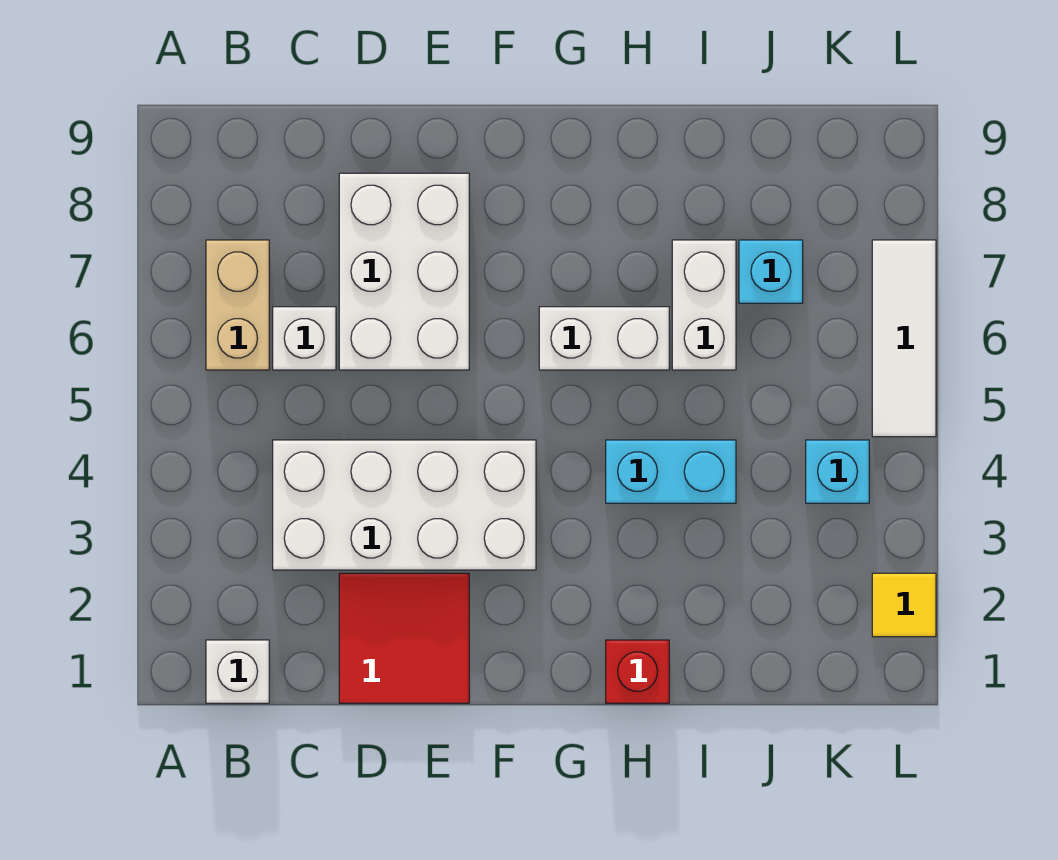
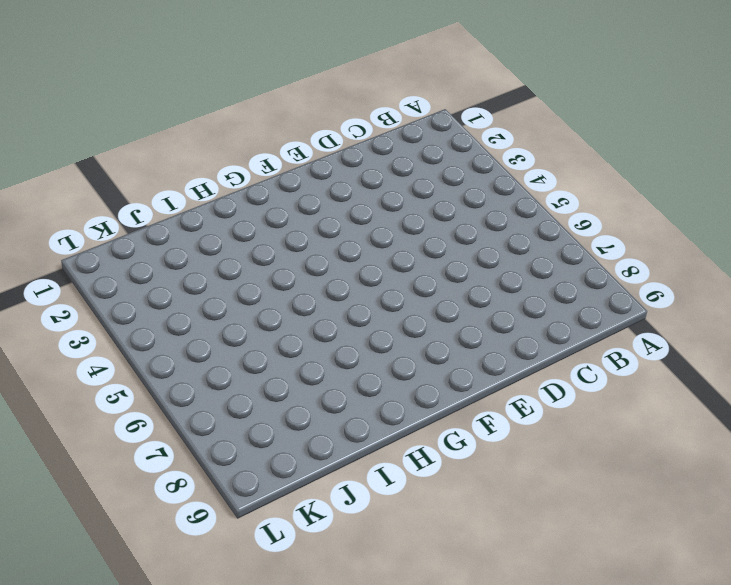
none -> white brick B1 level 1
none -> tan brick B6:B7 level 1
none -> white brick C3:F4 level 1

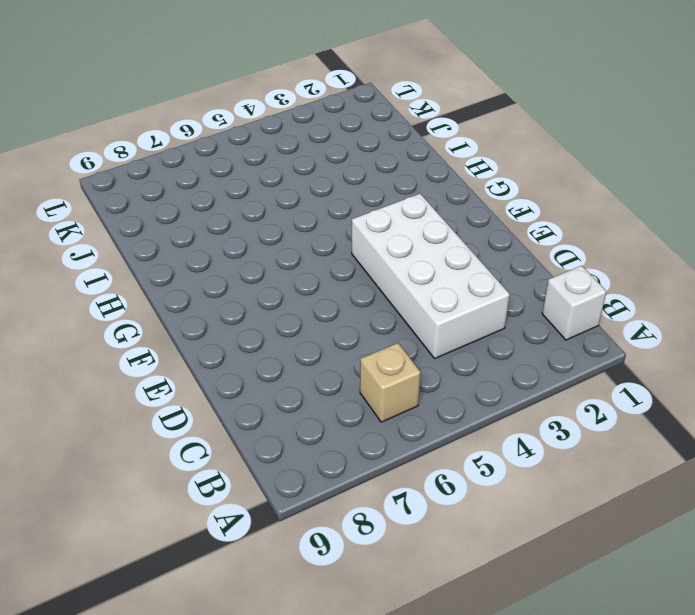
tan brick B6 level 1 -> tan brick B6:B7 level 1
none -> white brick C6 level 1
none -> red tile D1:E2 level 1
none -> white brick D6:E8 level 1

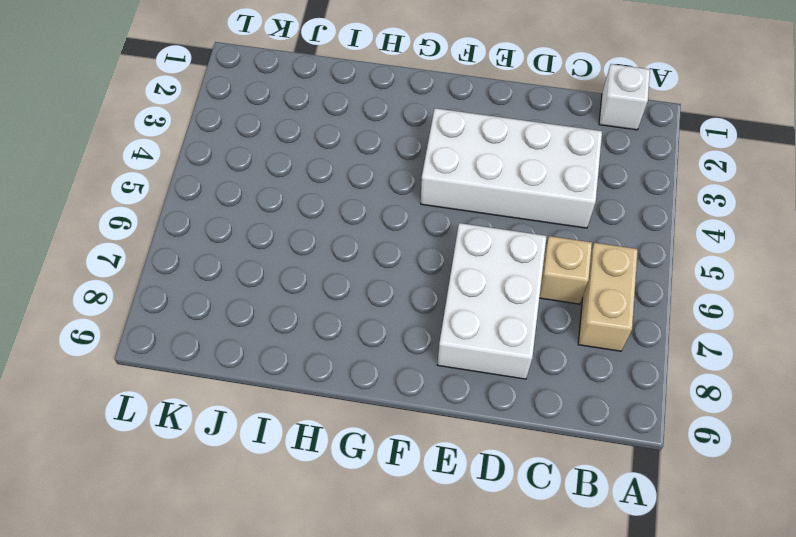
tan brick C6 level 1 -> white brick C6 level 1
none -> red tile D1:E2 level 1
none -> white brick G6:H6 level 1
none -> red brick H1 level 1

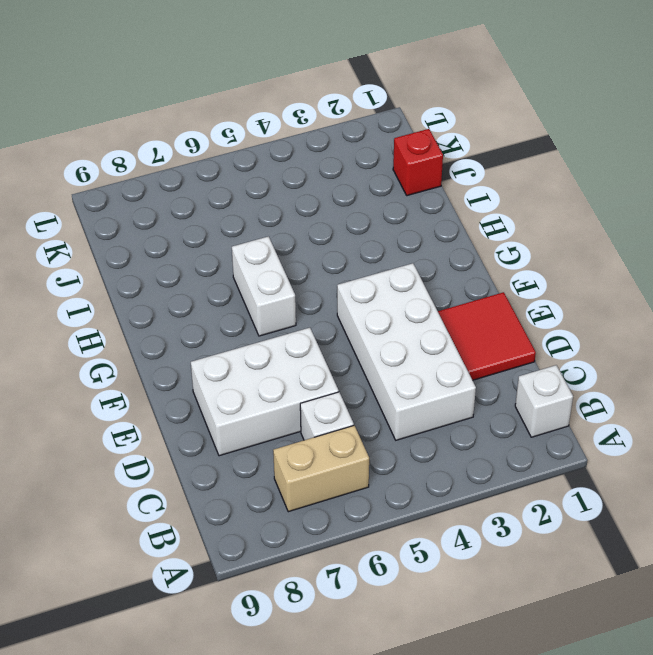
red brick J1 level 1 -> red brick H1 level 1
none -> cyan brick H4:I4 level 1
none -> white brick I6:I7 level 1
none -> cyan brick J7 level 1

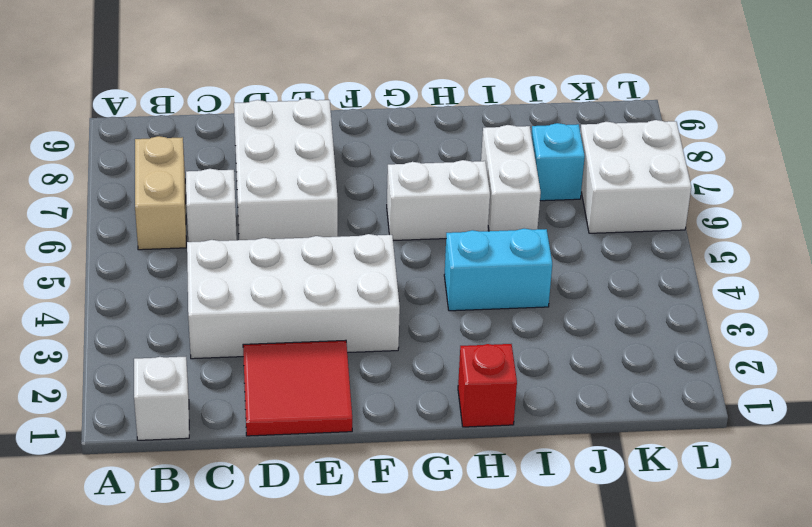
white brick K6:L7 level 1 -> white tile L5:L7 level 1
none -> cyan brick K4 level 1
none -> yellow tile L2 level 1

